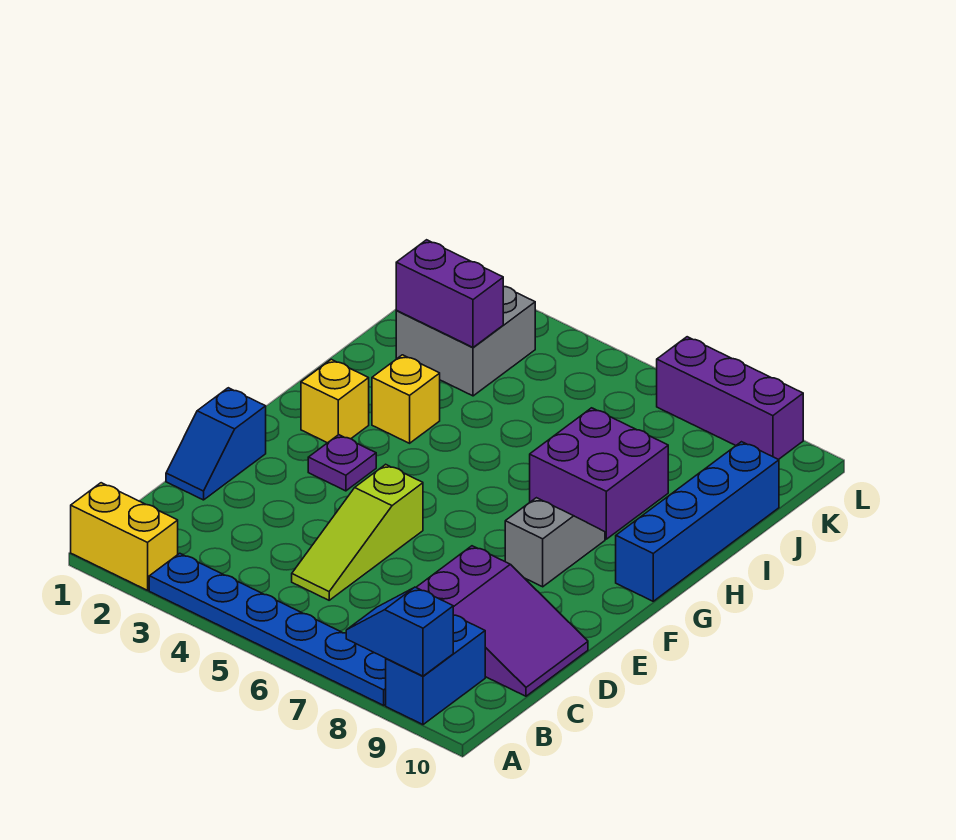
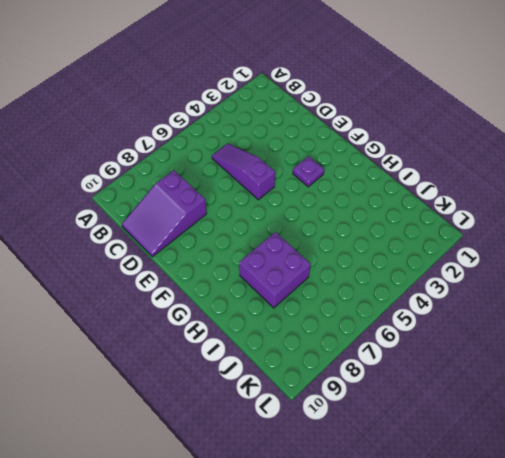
purple slope C5:E5 level 1 top E -> lime slope C5:E5 level 1 top E
none -> yellow brick A1:A2 level 1
none -> blue plate A3:A8 level 1
none -> blue brick A9:B9 level 1

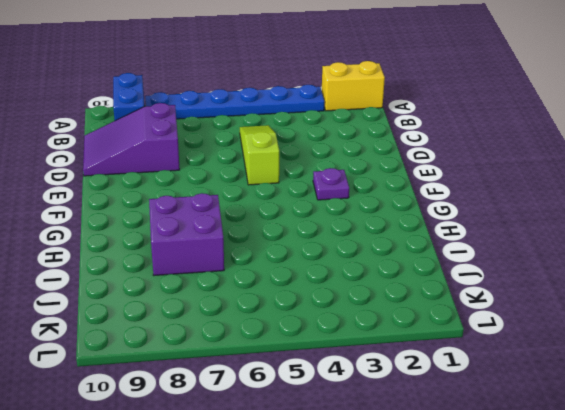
none -> blue slope D1:E1 level 1 top E
none -> grey slope F8:G8 level 1 top F
none -> yellow brick G2 level 1

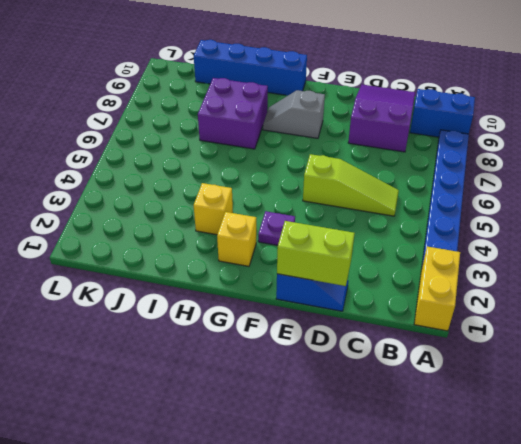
lime brick D1:E1 level 2 -> none
none -> grey brick J2:K3 level 1
none -> purple brick L7:L9 level 1
none -> blue slope A8:A9 level 2 top 9

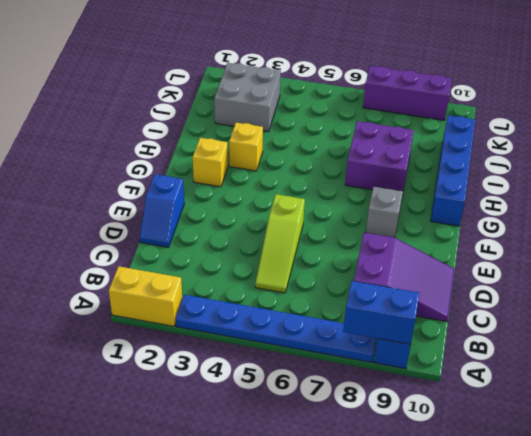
blue brick A8:A9 level 2 -> blue slope A8:A9 level 2 top 9
none -> purple plate F3 level 1
none -> purple brick J2:J3 level 2

